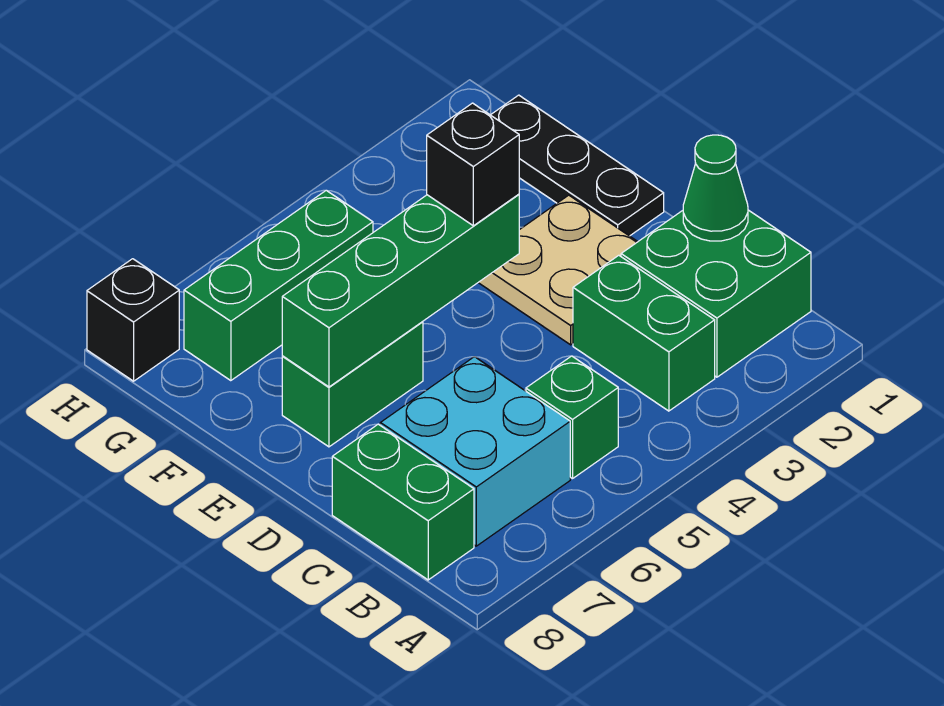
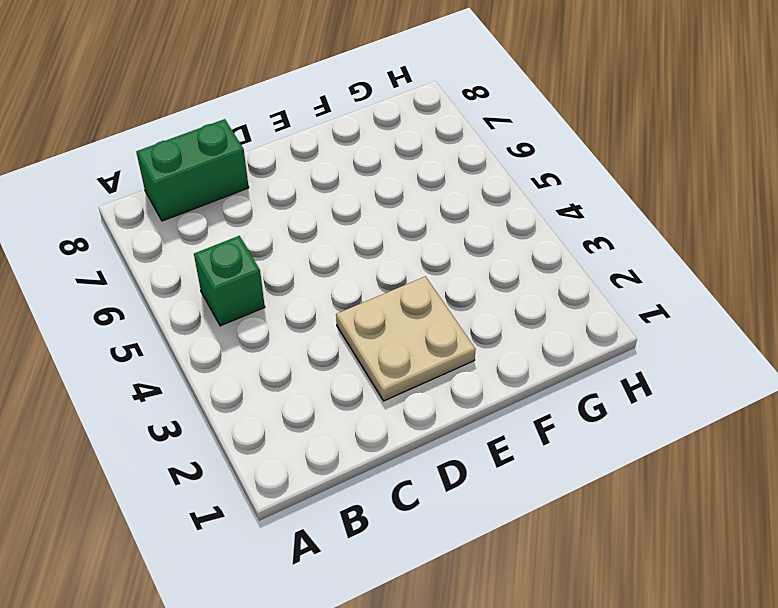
none -> green brick B1:C2 level 1
none -> green brick B3:C3 level 1
none -> cyan brick B6:C7 level 1

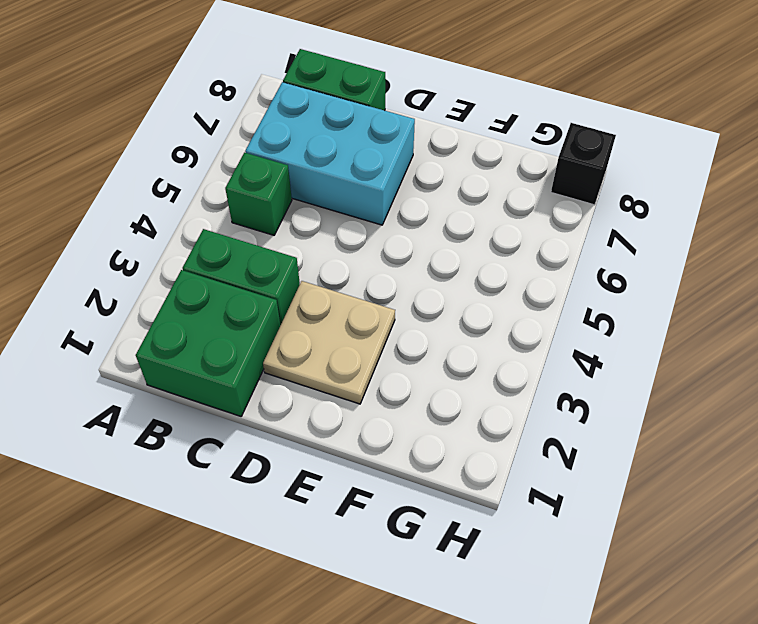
cyan brick B6:D7 level 1 -> cyan brick B6:C7 level 1
none -> black plate E1:G1 level 1
none -> green brick E6:E7 level 1
none -> green brick G5:G7 level 1

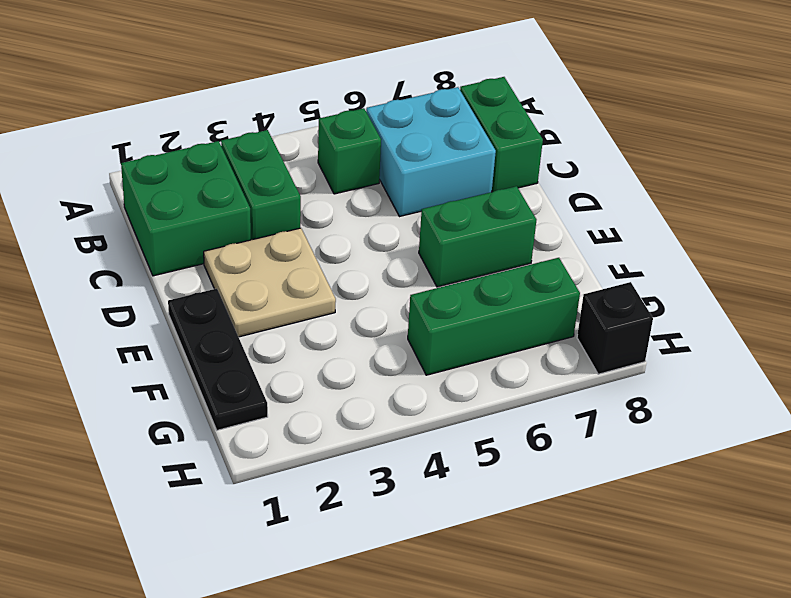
none -> green cone C1 level 2
none -> green brick E4:E7 level 2
none -> black brick E4 level 3

